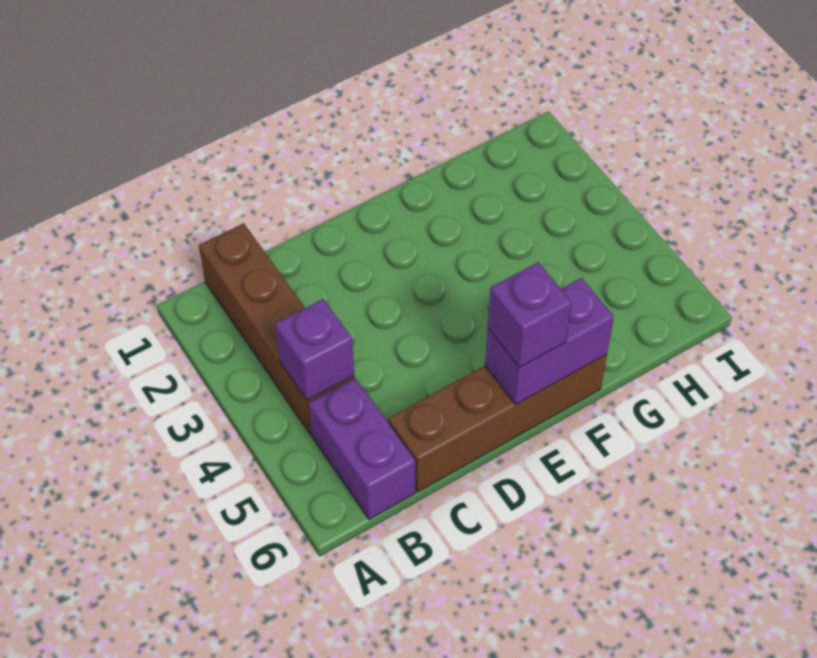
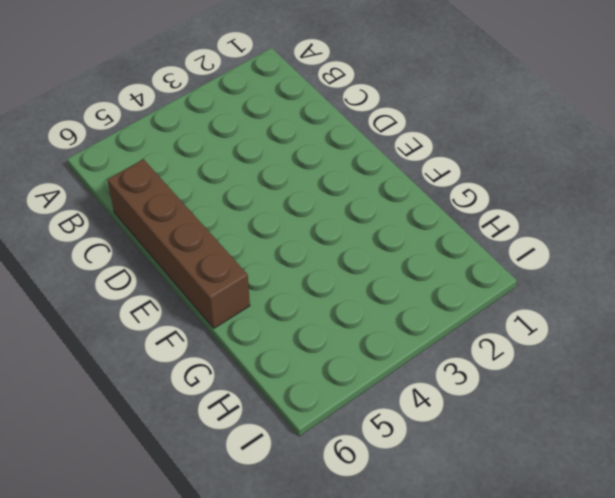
none -> brown brick B1:B4 level 1
none -> purple brick B5:B6 level 1

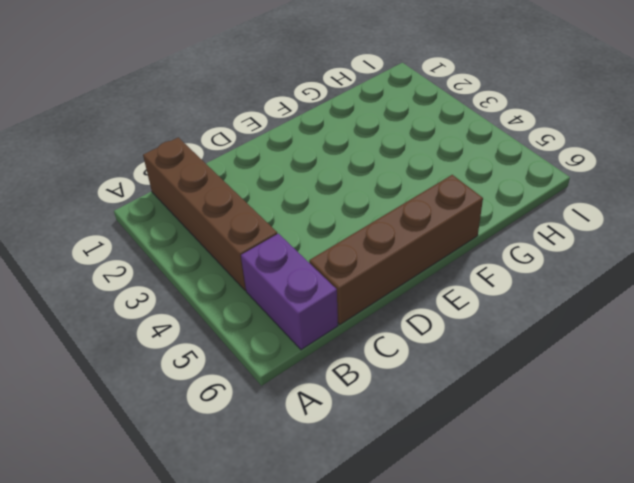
none -> purple brick B4 level 2
none -> purple brick E6:F6 level 2

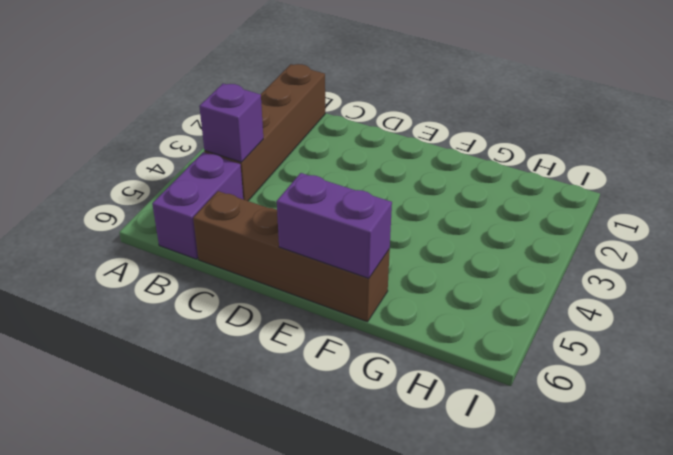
none -> purple brick E6 level 3

